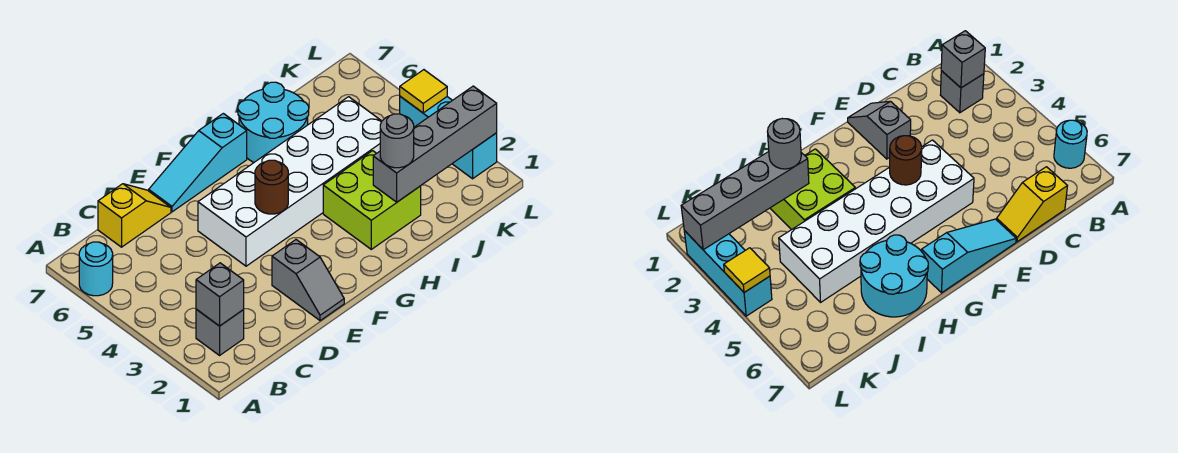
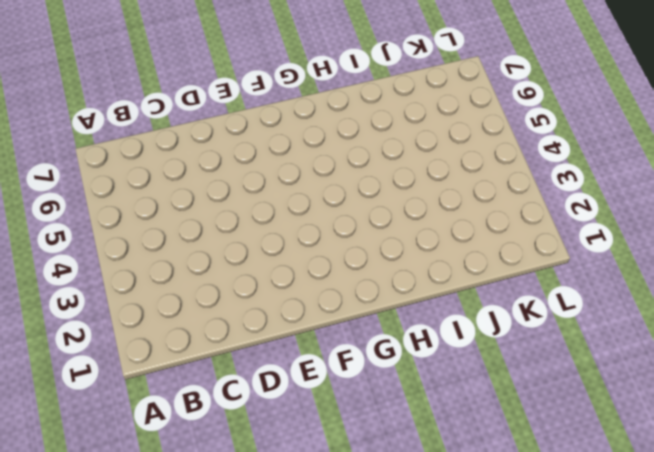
none -> cyan round brick A6 level 1
none -> grey brick B2 level 1
none -> yellow slope C7:D7 level 1 top C

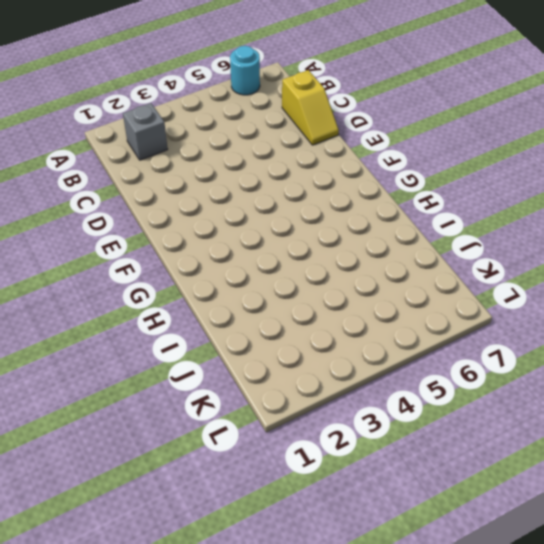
none -> grey slope E1:E2 level 1 top 2
none -> white brick E4:J5 level 1
none -> cyan slope E7:G7 level 1 top G

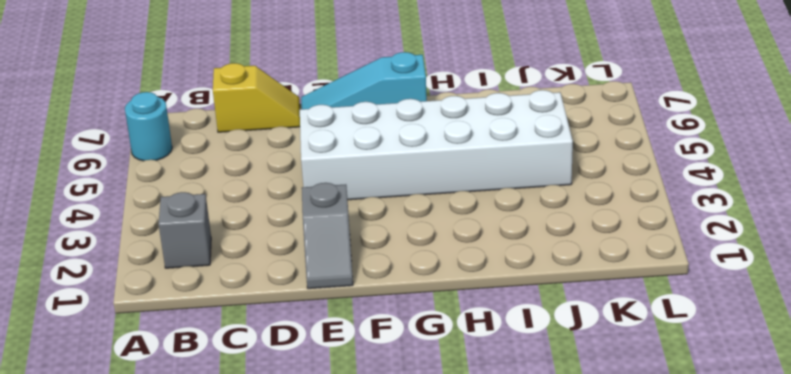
none -> lime brick H2:I3 level 1
none -> cyan round brick H6:I7 level 1
none -> cyan brick L2:L4 level 1

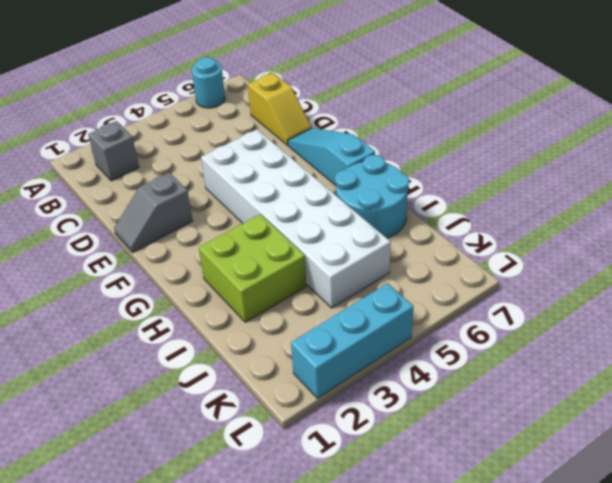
none -> grey brick B2 level 2
none -> brown round brick F4 level 2
none -> grey brick I2:L2 level 2

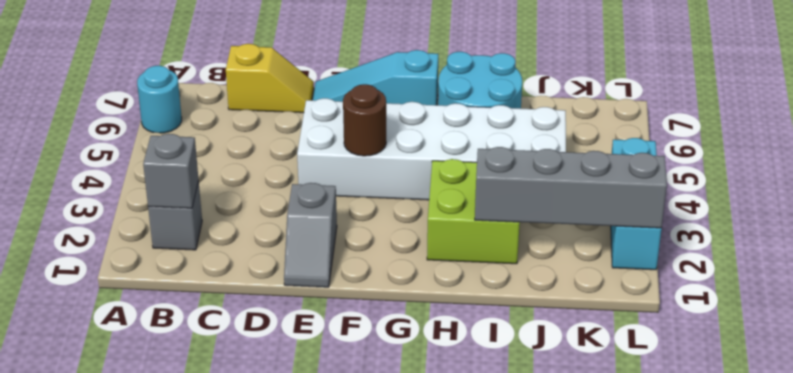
none -> yellow tile L4 level 2
none -> grey round brick I2 level 3

